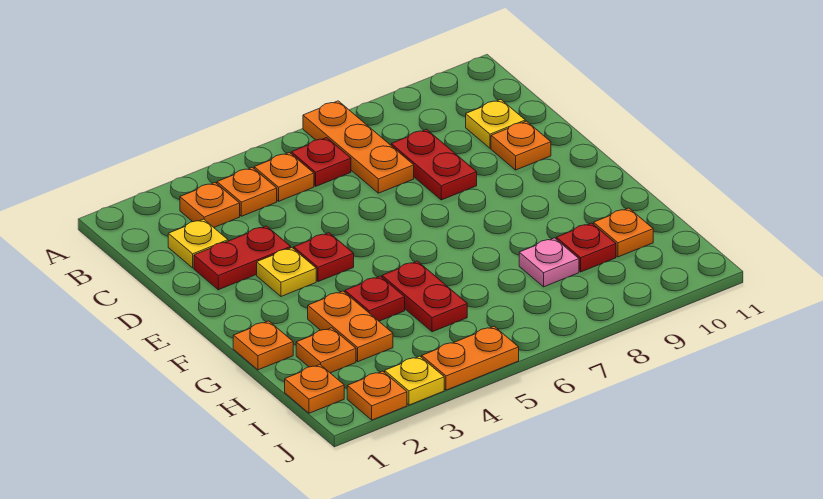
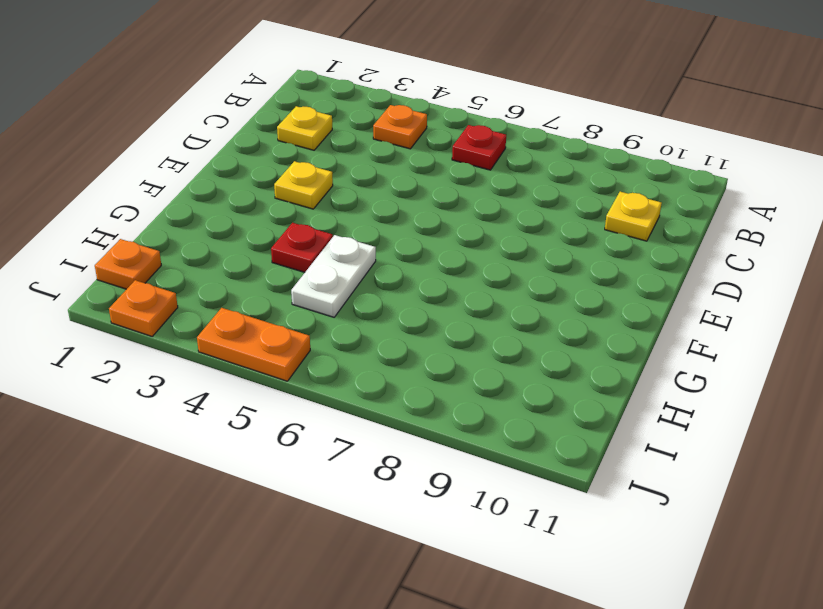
white plate G5:H5 level 1 -> red plate G5:H5 level 1
none -> orange plate A7:C7 level 1
none -> orange plate B3 level 1
none -> orange plate B5 level 1

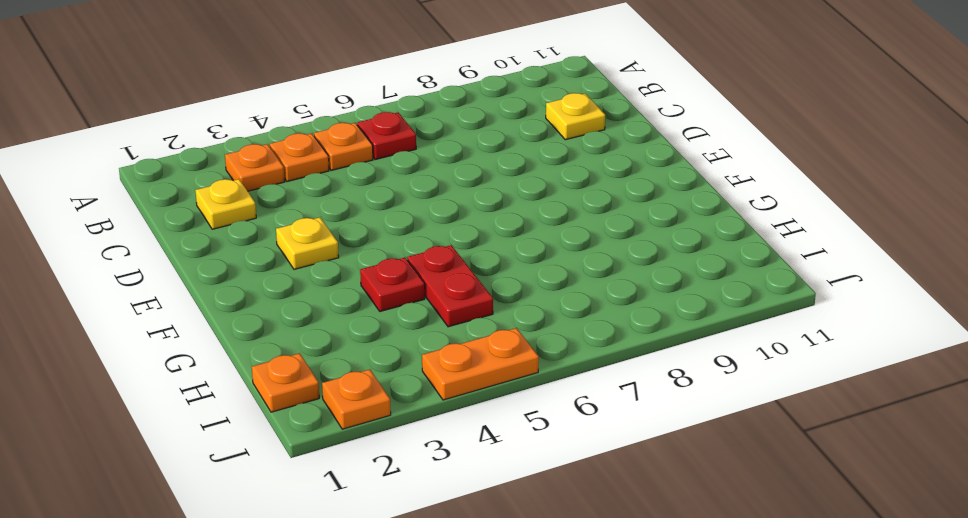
none -> orange plate A7:C7 level 1
none -> red plate C8:D8 level 1
none -> red plate D2:D3 level 1

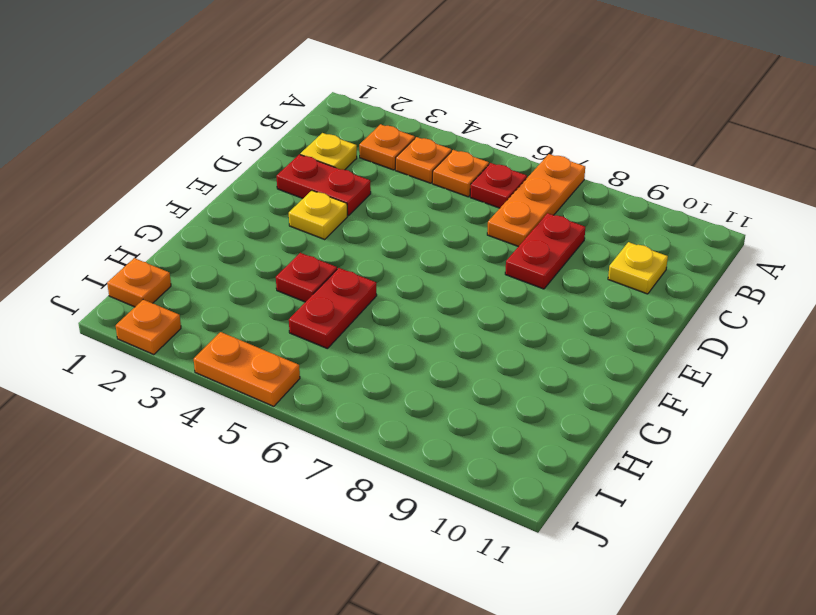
none -> orange plate D10 level 1
none -> red plate E4 level 1
none -> orange plate G1 level 1

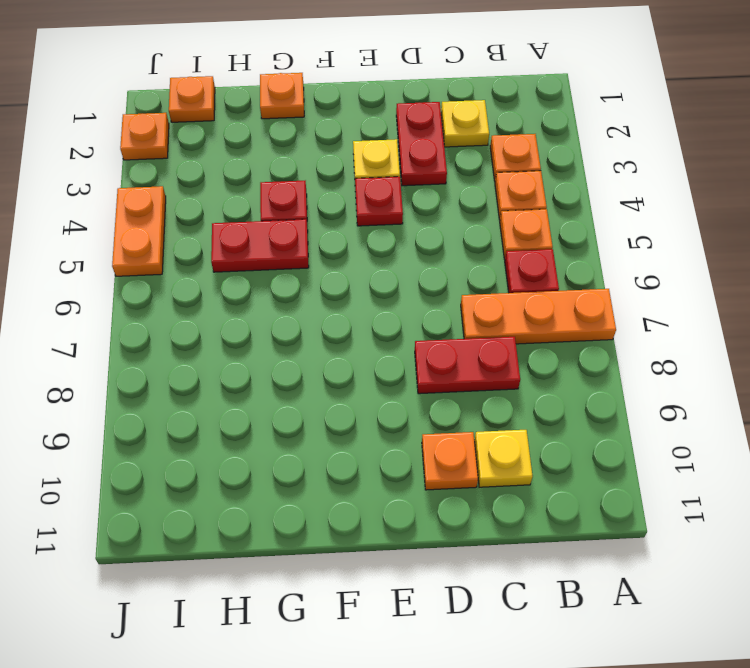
none -> orange plate G3:H3 level 1
none -> orange plate H2 level 1
none -> pink plate H8 level 1

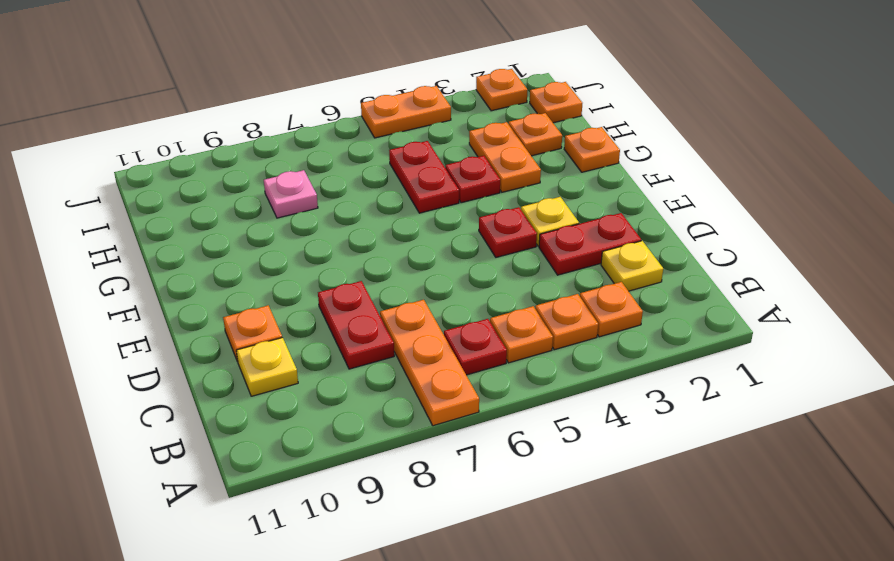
none -> red plate H9 level 1
none -> orange plate H10 level 1
none -> yellow plate J3 level 1

